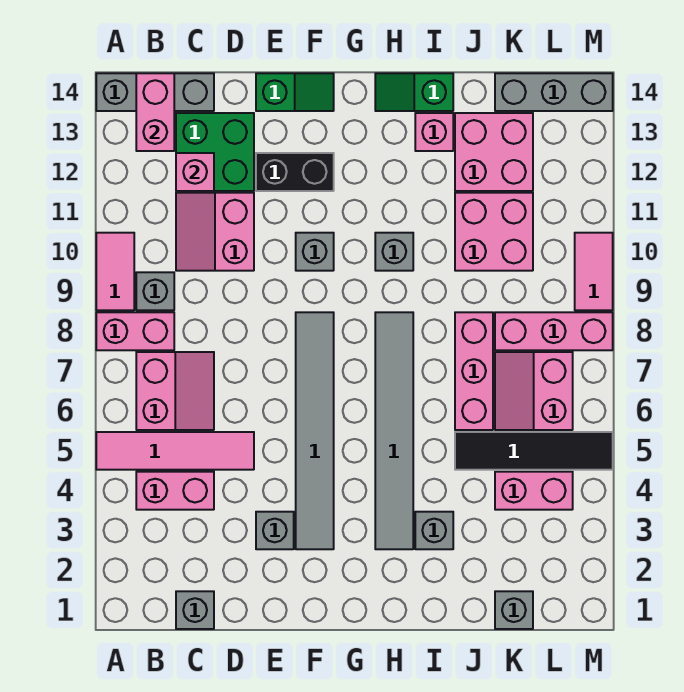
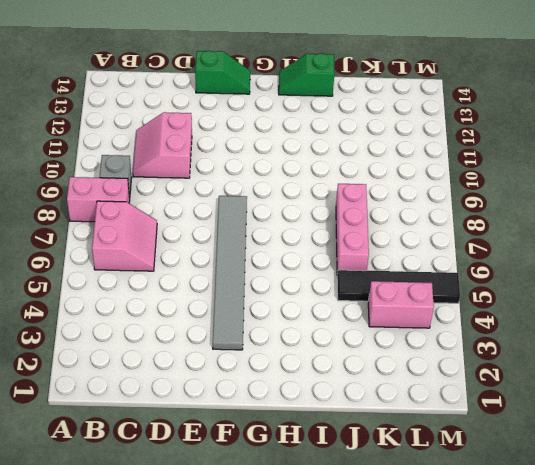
none -> pink tile A5:D5 level 1
none -> pink tile A9:A10 level 1
none -> grey brick A14:C14 level 1
none -> pink brick B4:C4 level 1

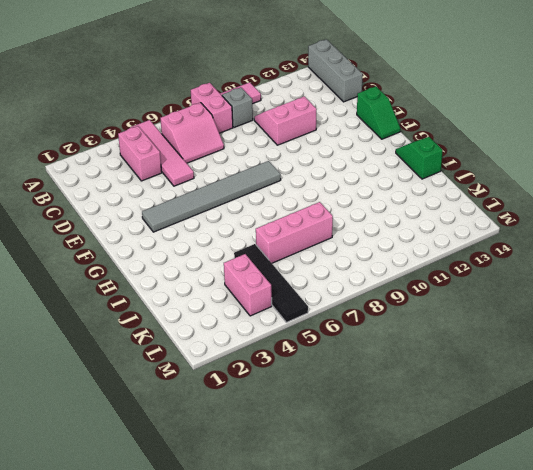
none -> grey brick C1 level 1
none -> green brick C12:D13 level 1
none -> grey brick E3 level 1
none -> black brick E12:F12 level 1

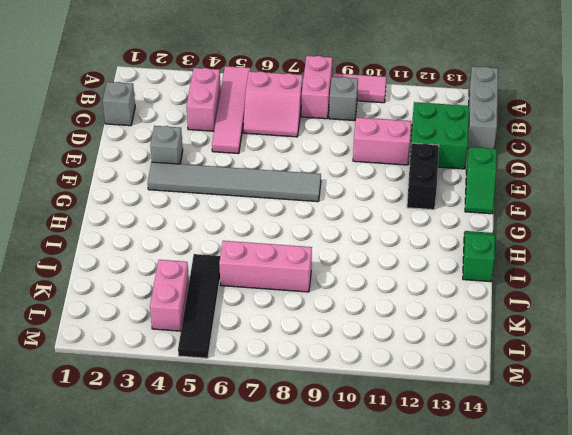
none -> grey brick F10 level 1
none -> grey tile H3:H8 level 1
none -> grey brick H10 level 1
none -> grey brick I3 level 1

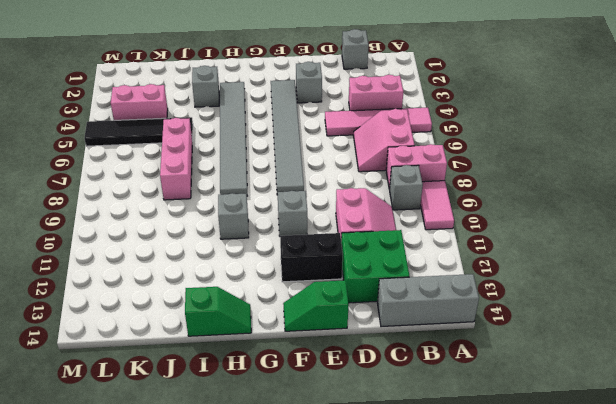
none -> pink brick I13 level 1
none -> pink brick J10:K11 level 1
none -> pink brick J12:K13 level 1
none -> grey brick K1 level 1

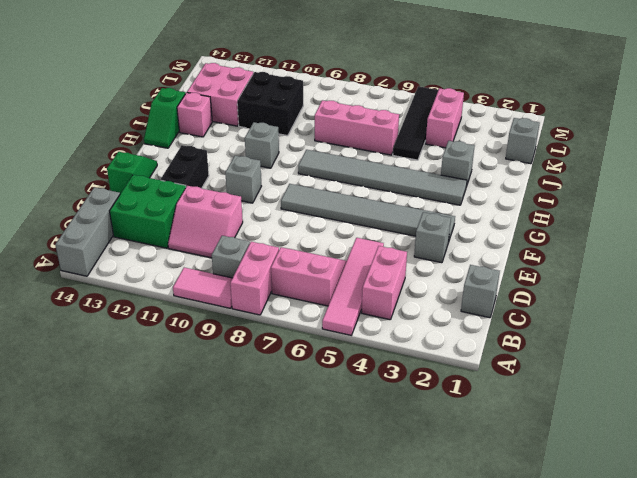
black brick J10:K11 level 1 -> pink brick J10:K11 level 1
none -> pink slope K6:L7 level 1 top L
none -> pink brick K8:M8 level 1
none -> grey brick K14:M14 level 1
none -> pink tile M9:M10 level 1

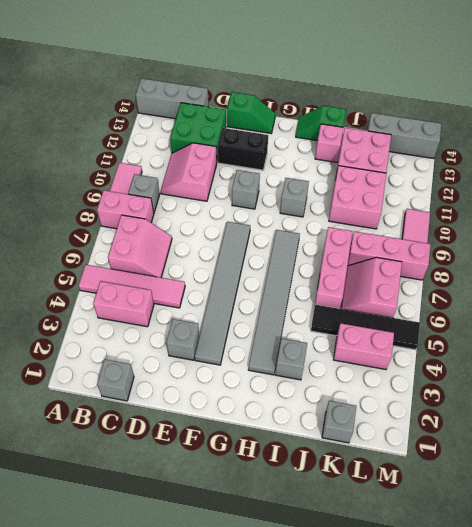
none -> pink brick B13:B14 level 2
none -> pink brick C12 level 2

